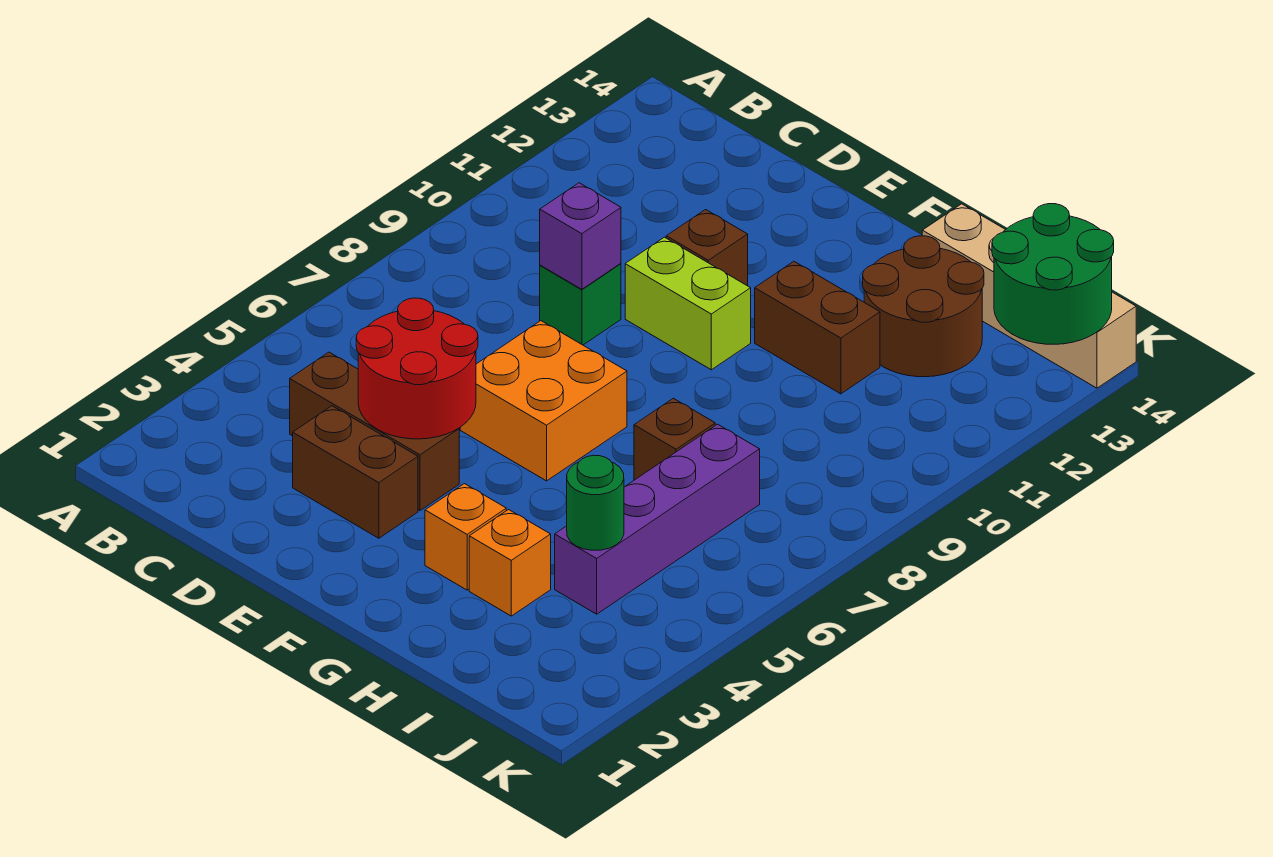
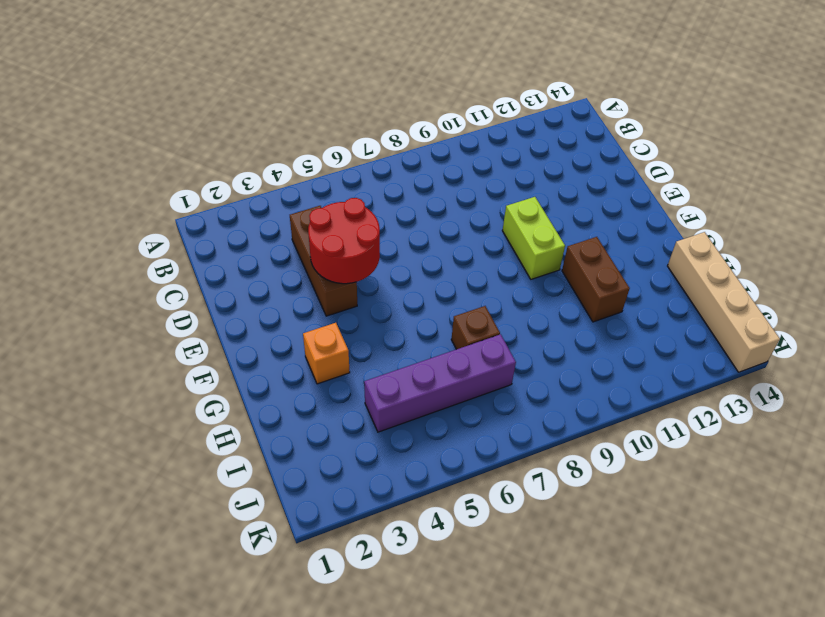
none -> brown brick D3:E3 level 1
none -> green brick D9 level 1
none -> orange brick E6:F7 level 1

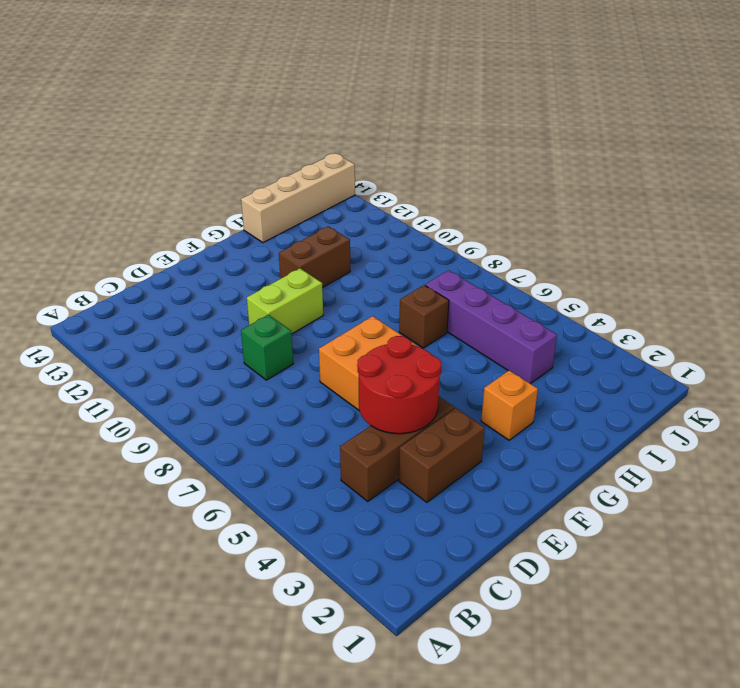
none -> brown brick E11 level 1
none -> orange brick H3 level 1
none -> brown round brick H12:I13 level 1

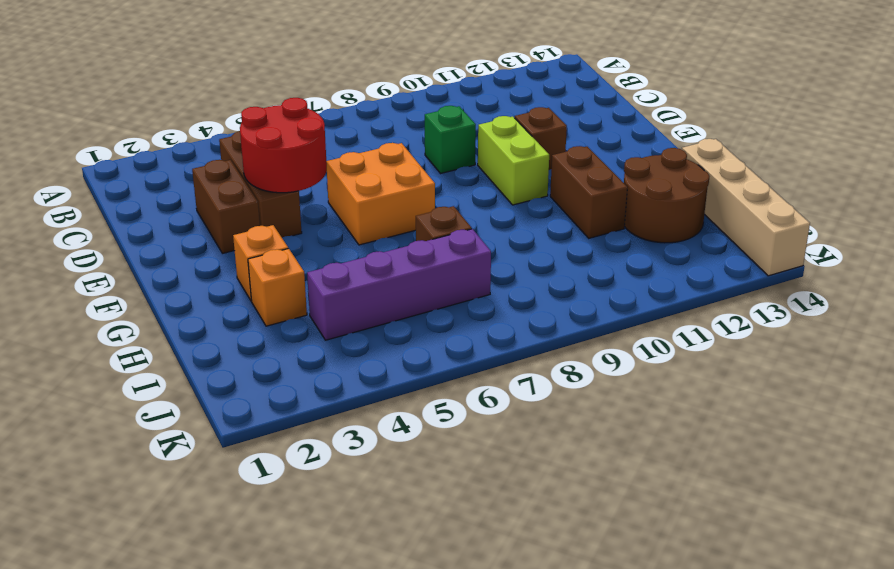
none -> purple brick D9 level 2
none -> green round brick I4 level 2
none -> green round brick J13:K14 level 2

